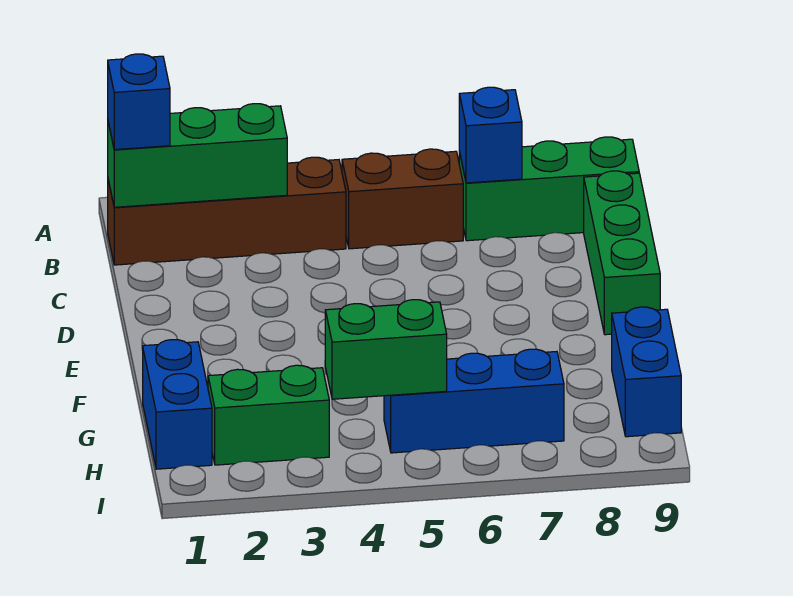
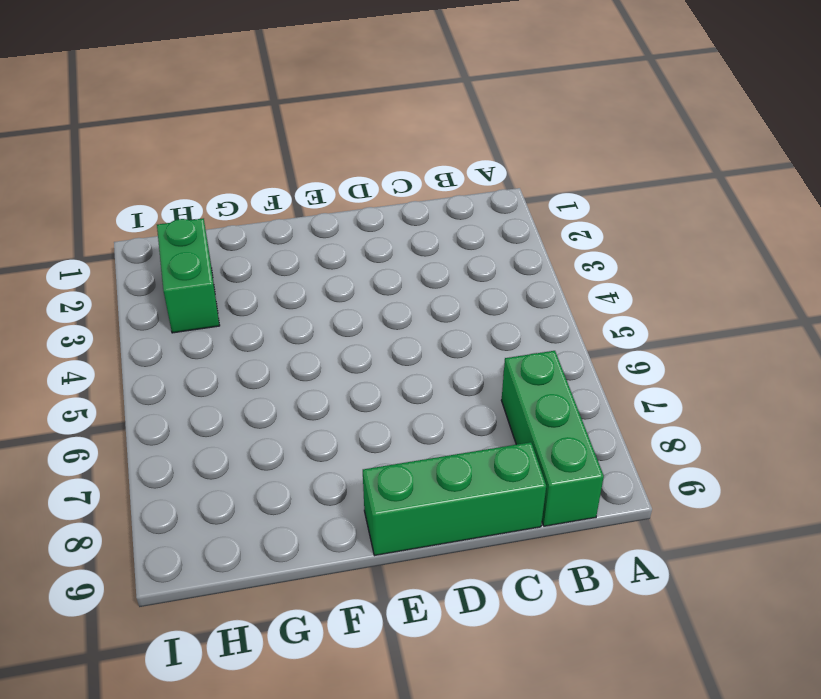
none -> brown brick B1:B4 level 1
none -> brown brick B5:B6 level 1
none -> blue brick G1:H1 level 1

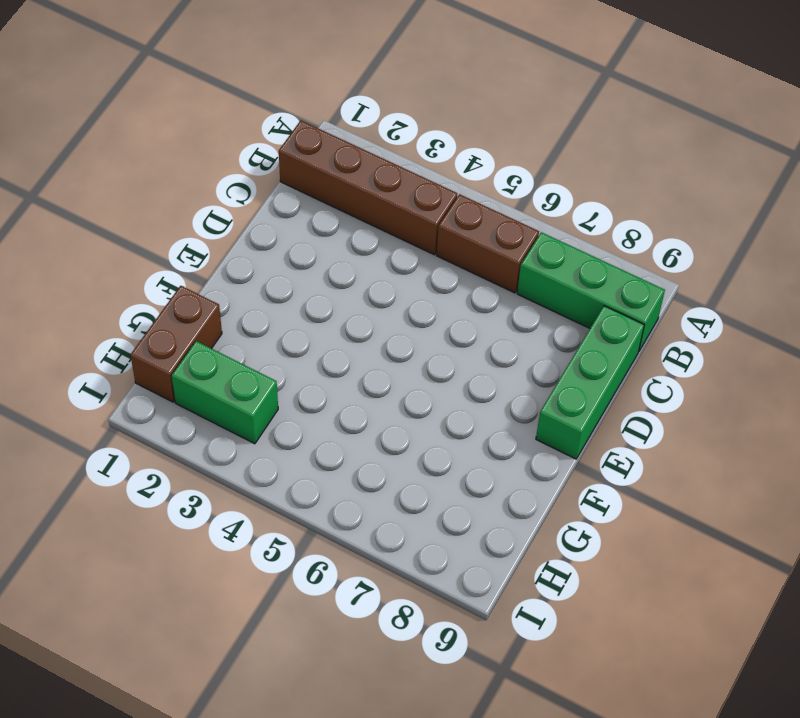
brown brick G1:H1 level 1 -> blue brick G1:H1 level 1
none -> blue brick G9:H9 level 1
none -> blue brick H5:H7 level 1
none -> green brick B1:B3 level 2

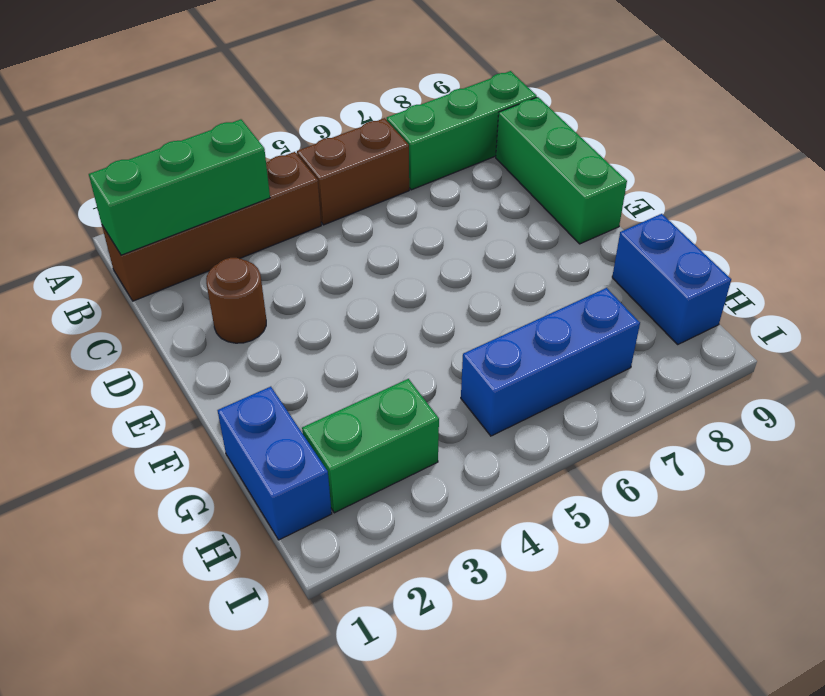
brown round brick D2 level 1 -> none
none -> blue brick B7 level 2
none -> green brick H4:H5 level 2
none -> blue brick B1 level 3

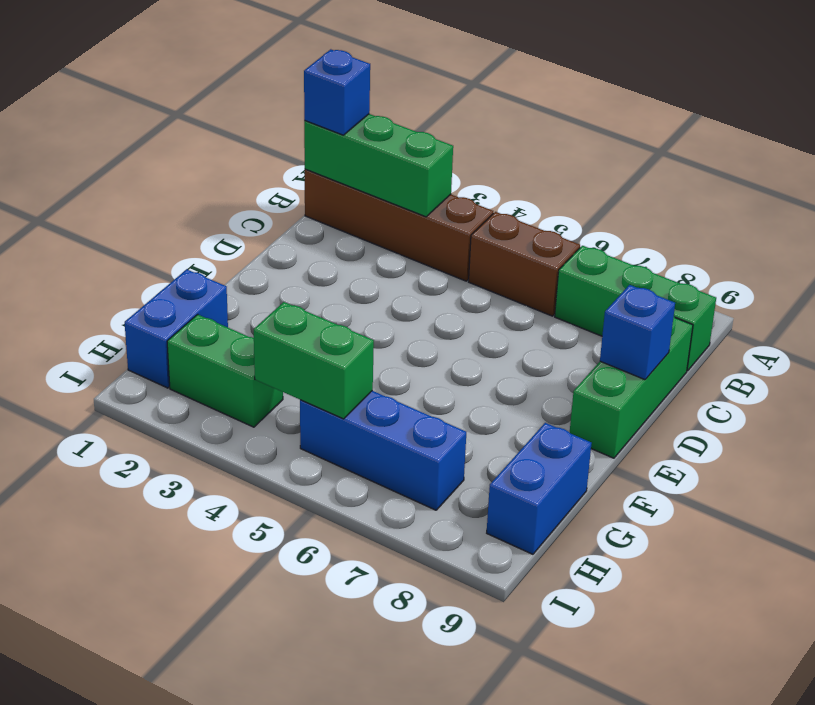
blue brick D9 level 2 -> blue brick B7 level 2

